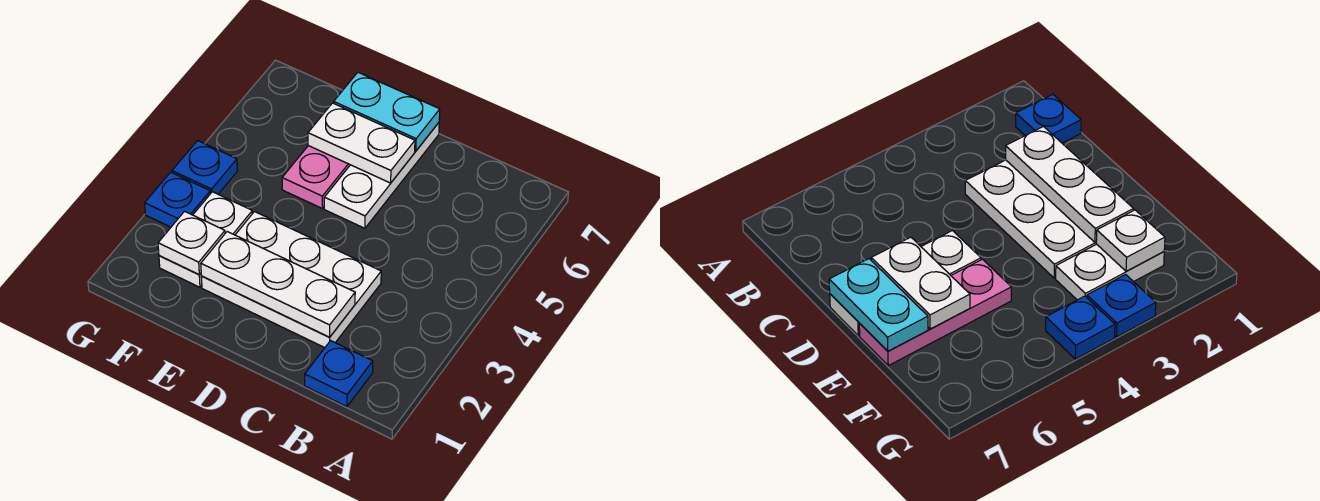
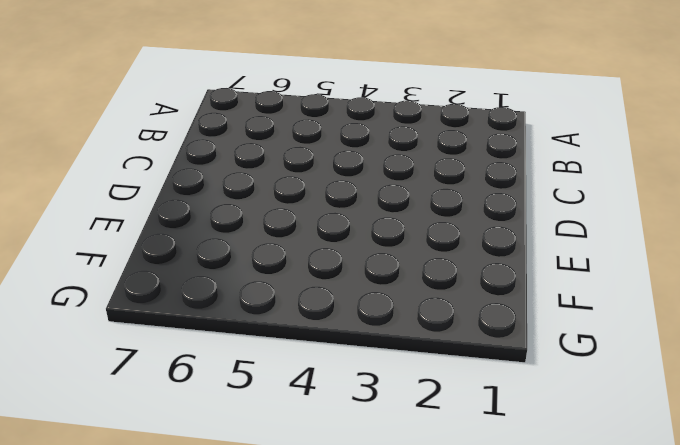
none -> blue plate B1 level 1
none -> white plate C2:E3 level 1

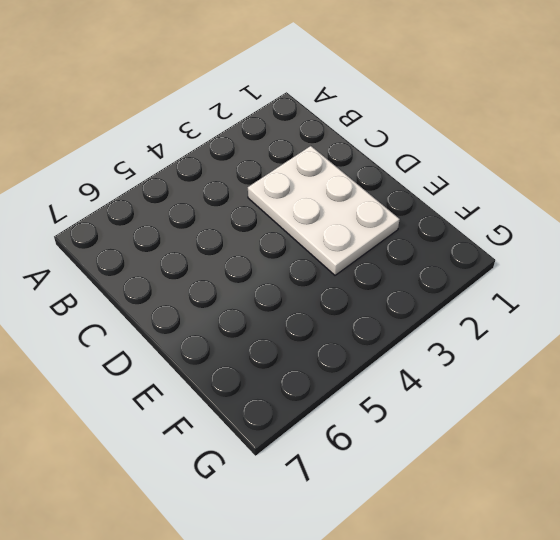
none -> blue plate B1 level 1
none -> white plate D5:D7 level 1

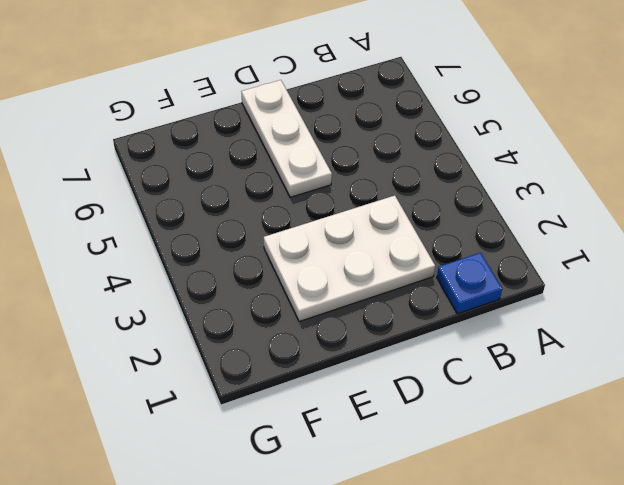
none -> pink plate E5:E7 level 1
none -> white plate F2:F3 level 1

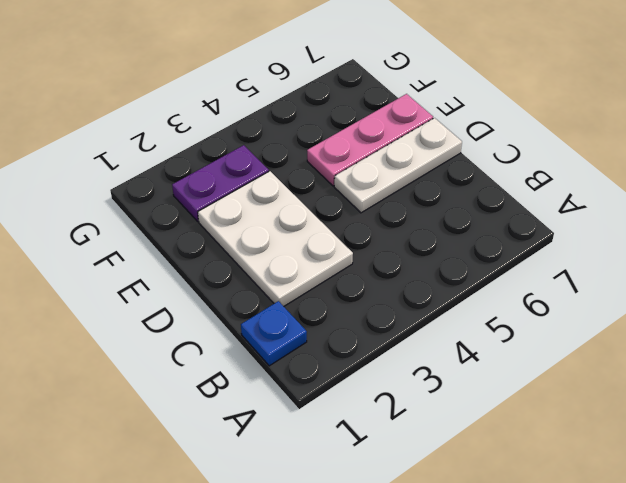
purple plate F2:F3 level 1 -> white plate F2:F3 level 1
none -> blue plate G3 level 1
none -> blue plate G4 level 1

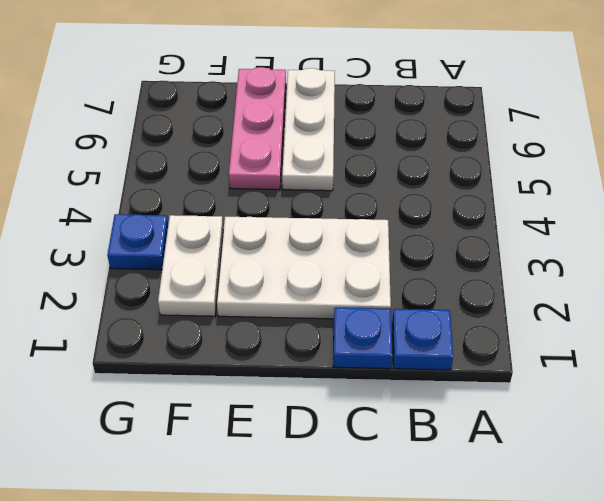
blue plate C1 level 1 -> blue plate G4 level 1
none -> white plate C2:E2 level 2
none -> white plate D6:E6 level 2

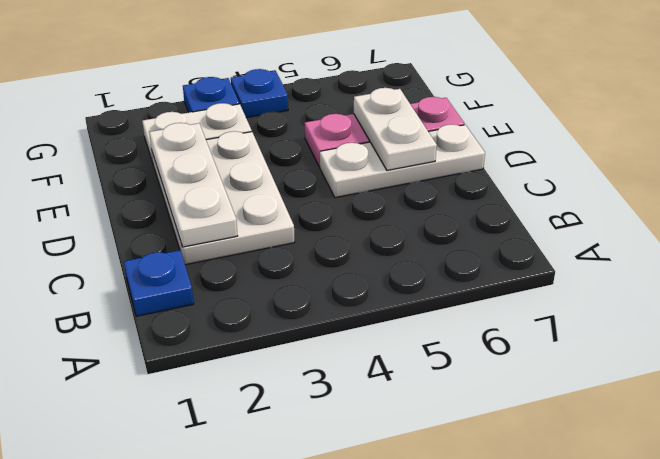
none -> cyan plate D7:E7 level 2
none -> white plate F2 level 2

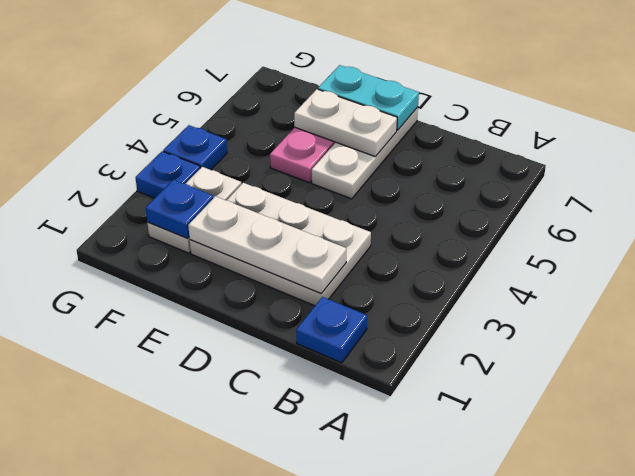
blue plate F2 level 2 -> white plate F2 level 2

